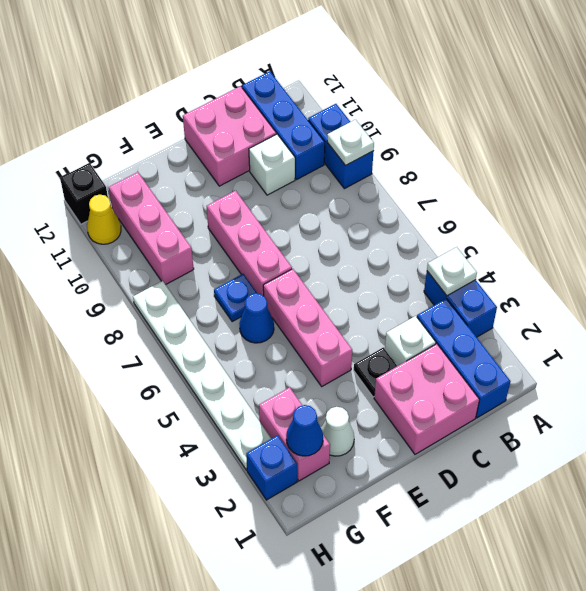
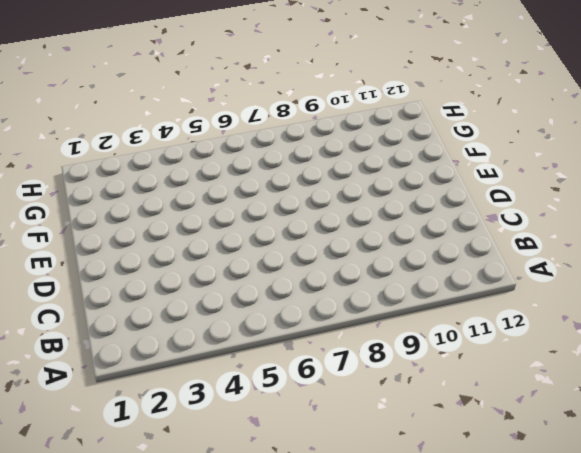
none -> blue brick A3:A4 level 1
none -> blue brick A9:A10 level 1
none -> blue brick B1:B3 level 1

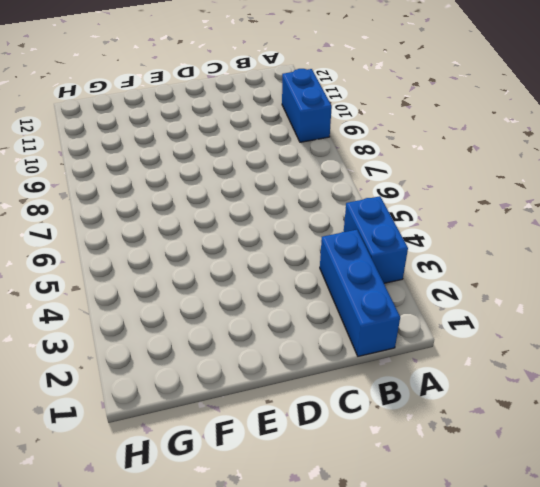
none -> blue brick B10:B12 level 1
none -> pink brick C1:D2 level 1
none -> white brick C3 level 1

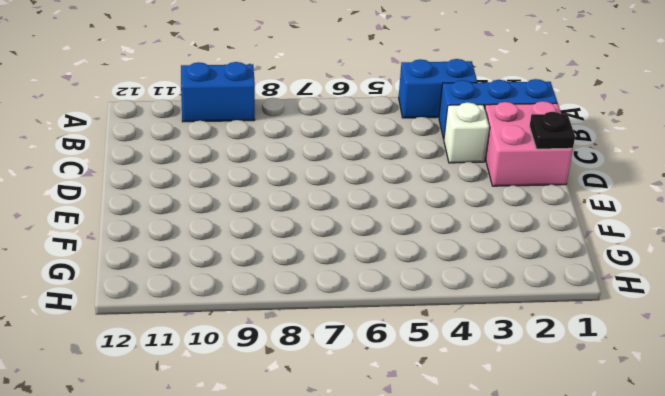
black plate D1 level 2 -> black plate D3 level 1
none -> blue brick B10:B12 level 1
none -> white brick C10 level 1
none -> pink brick C11:D12 level 1

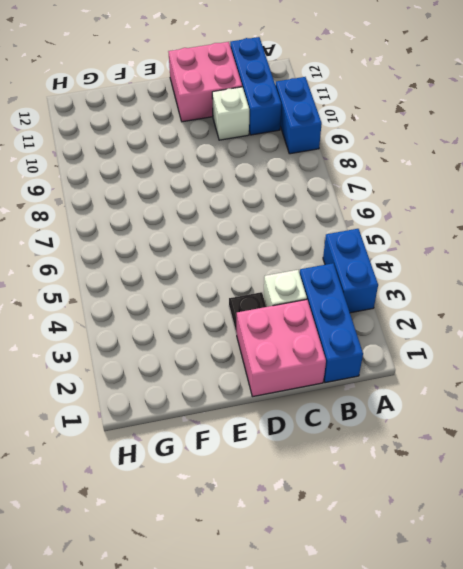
none -> pink brick E4:E6 level 1
none -> pink brick E7:E9 level 1
none -> white cone F2 level 1

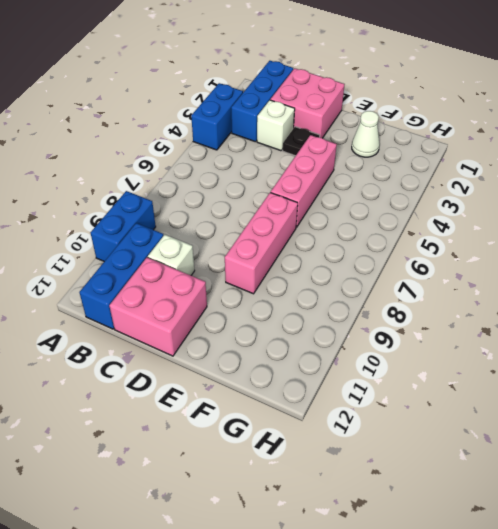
none -> blue cone F6 level 1
none -> blue plate F7 level 1
none -> pink brick G2:G3 level 1

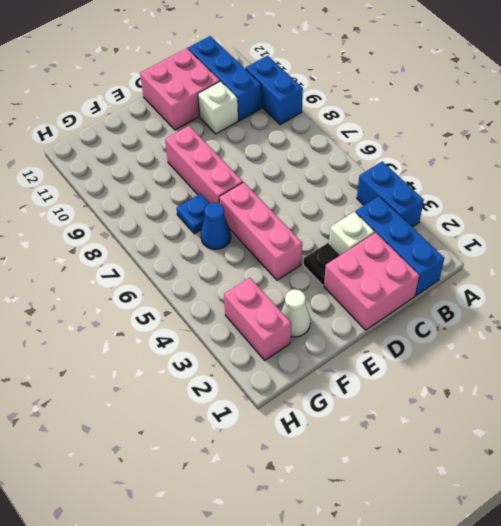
none -> pink brick G9:G11 level 1
none -> blue brick H2 level 1
none -> white plate H3:H8 level 1

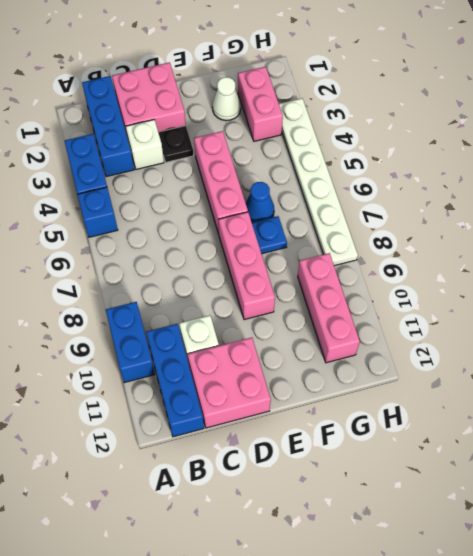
blue brick A5 level 1 -> blue brick H2 level 1
none -> yellow cone H11 level 1
none -> black brick H12 level 1
none -> white plate A4 level 2

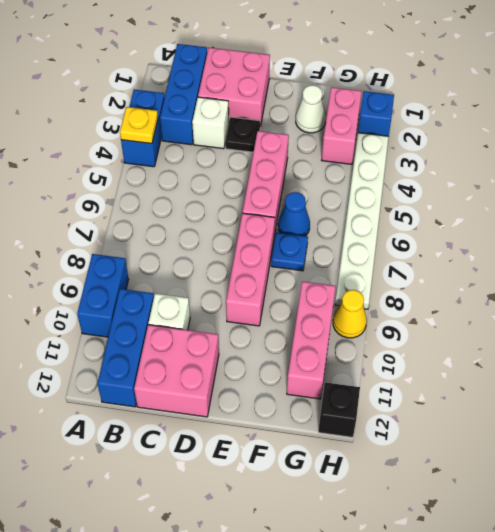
yellow plate A4 level 2 -> white plate A4 level 2
yellow cone H9 level 1 -> yellow cone H11 level 1
none -> white plate A9 level 2
none -> blue cone G2 level 2

